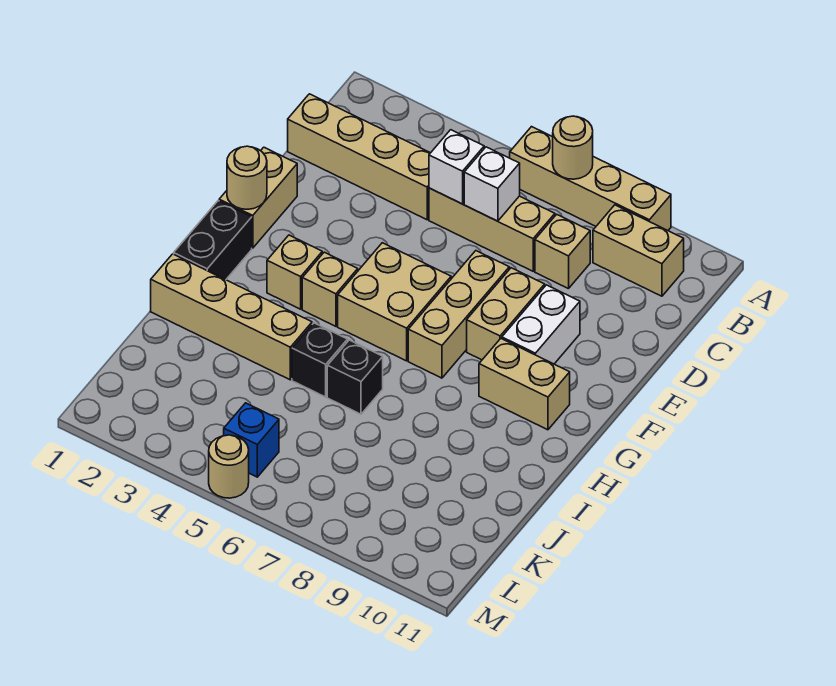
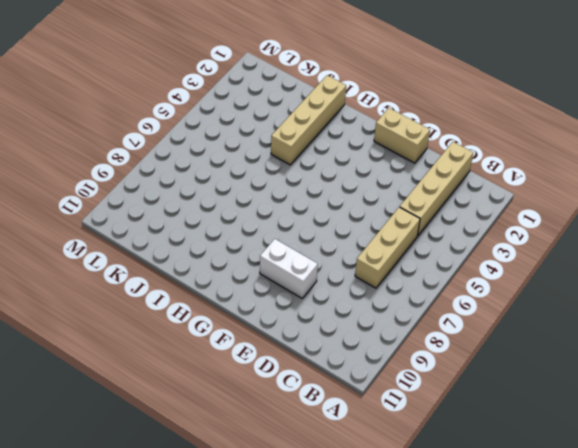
none -> tan brick A6:A9 level 1
none -> tan brick B9:B10 level 1
none -> tan brick C8 level 1

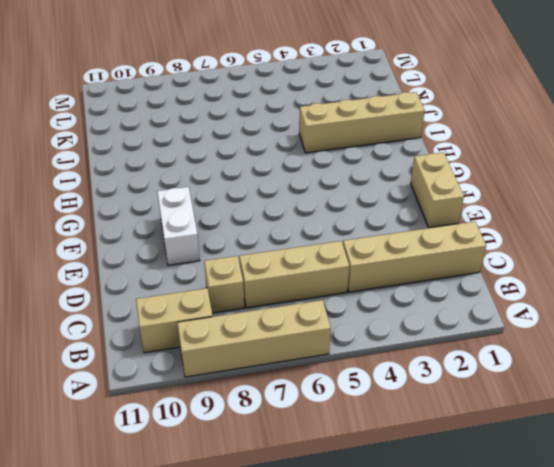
none -> tan brick E7:G7 level 1
none -> tan brick E8:F8 level 1
none -> tan brick F5:G6 level 1

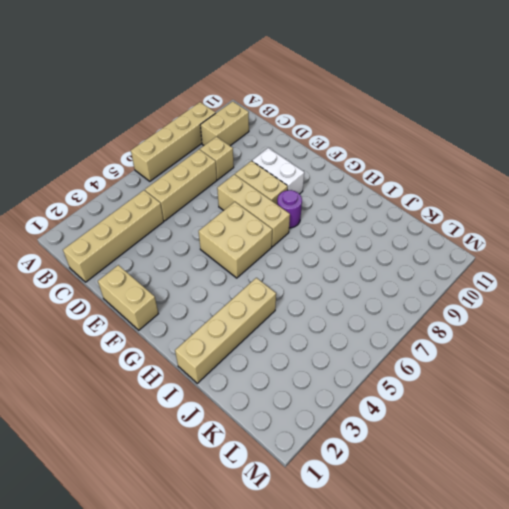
purple round brick G8 level 1 -> none
none -> black brick G1:H1 level 1
none -> tan brick G3 level 1
none -> tan brick G4 level 1

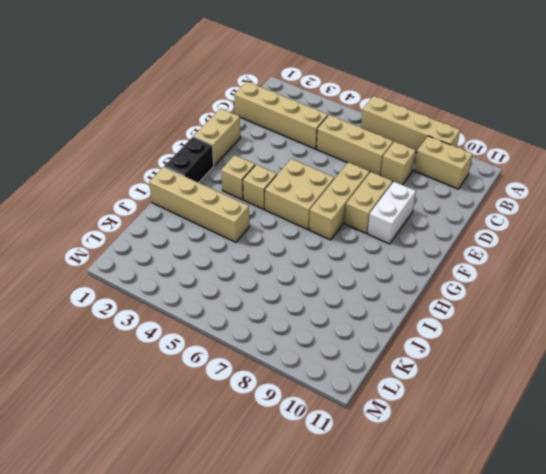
none -> tan brick G9:G10 level 1
none -> black brick I5 level 1
none -> black brick I6 level 1

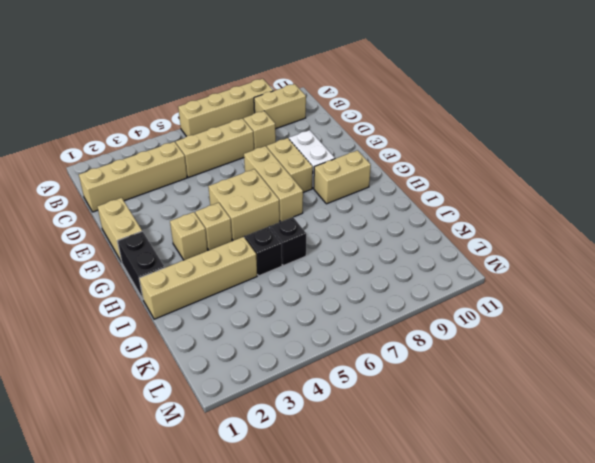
none -> blue brick L5 level 1
none -> tan round brick M5 level 1
none -> tan round brick A7 level 2

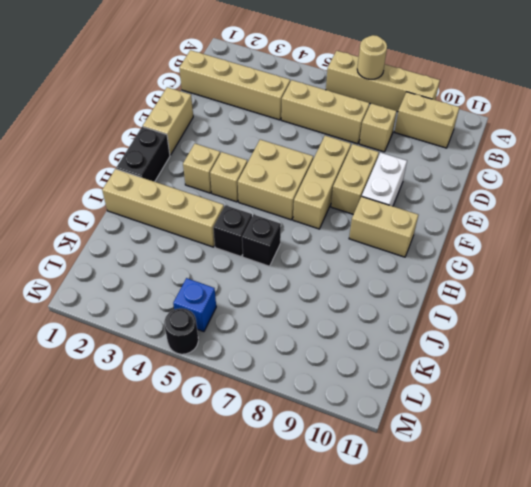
black round brick M5 level 1 -> tan round brick M5 level 1
none -> white brick C5 level 2
none -> white brick C6 level 2
none -> tan round brick F1 level 2

